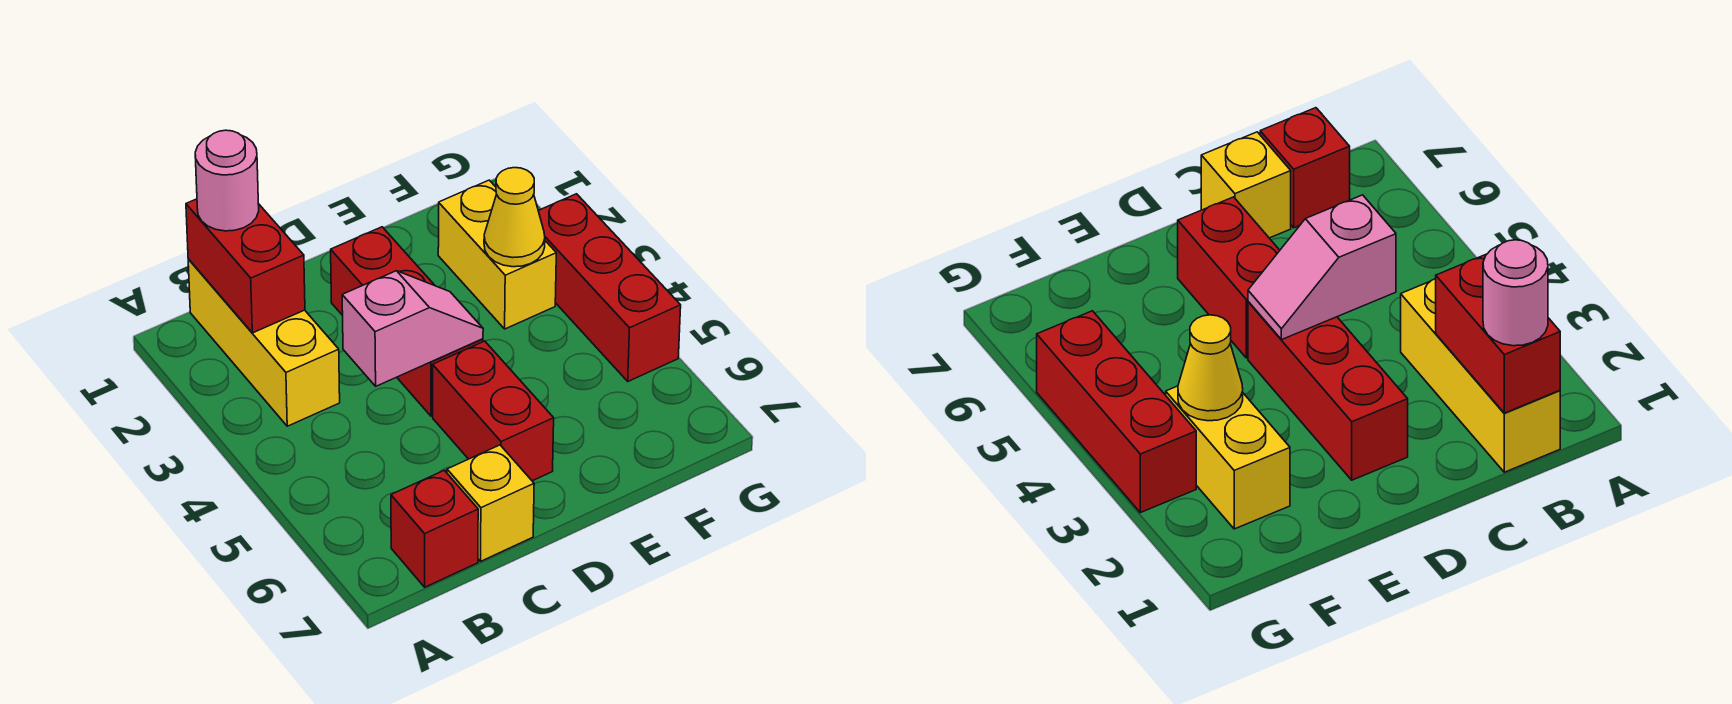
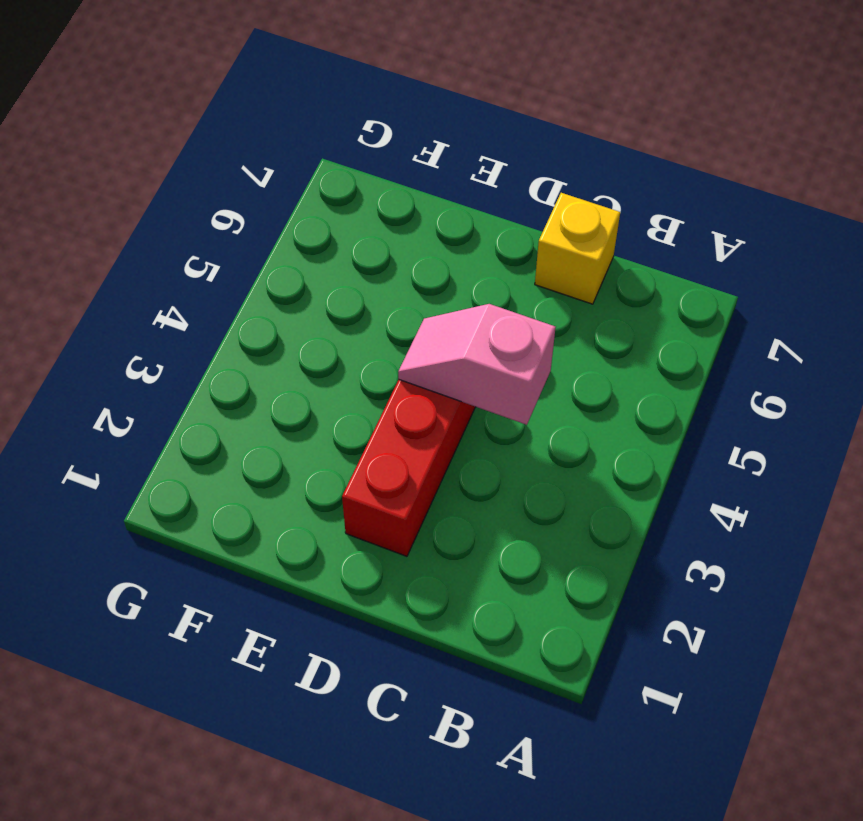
none -> yellow brick B1:B3 level 1
none -> red brick B7 level 1

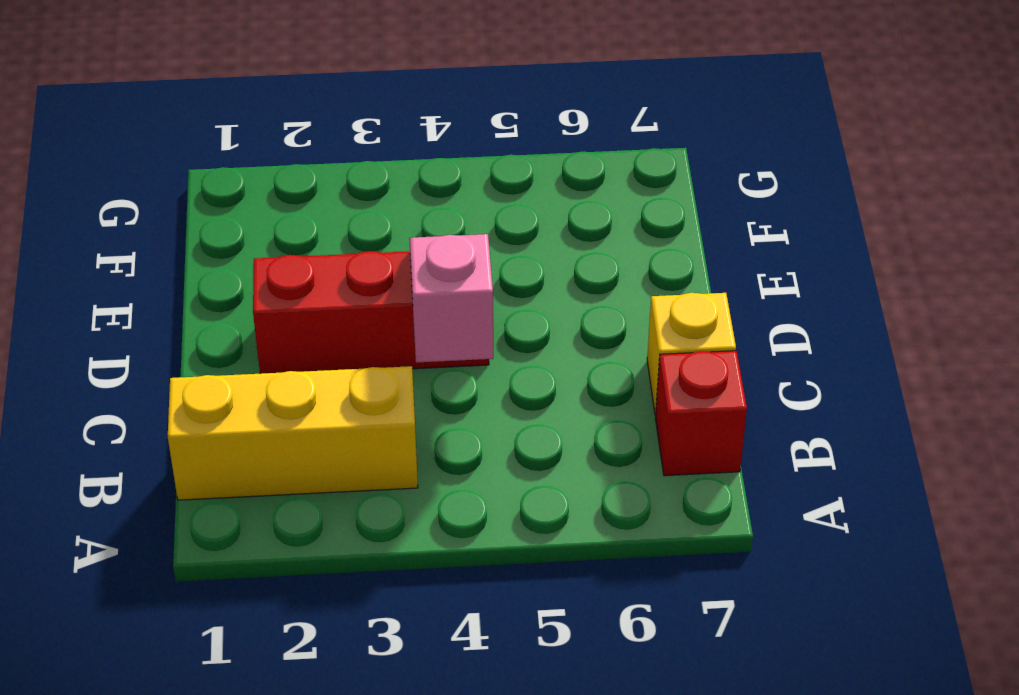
none -> red brick D5:D6 level 1
none -> yellow brick F2:F3 level 1

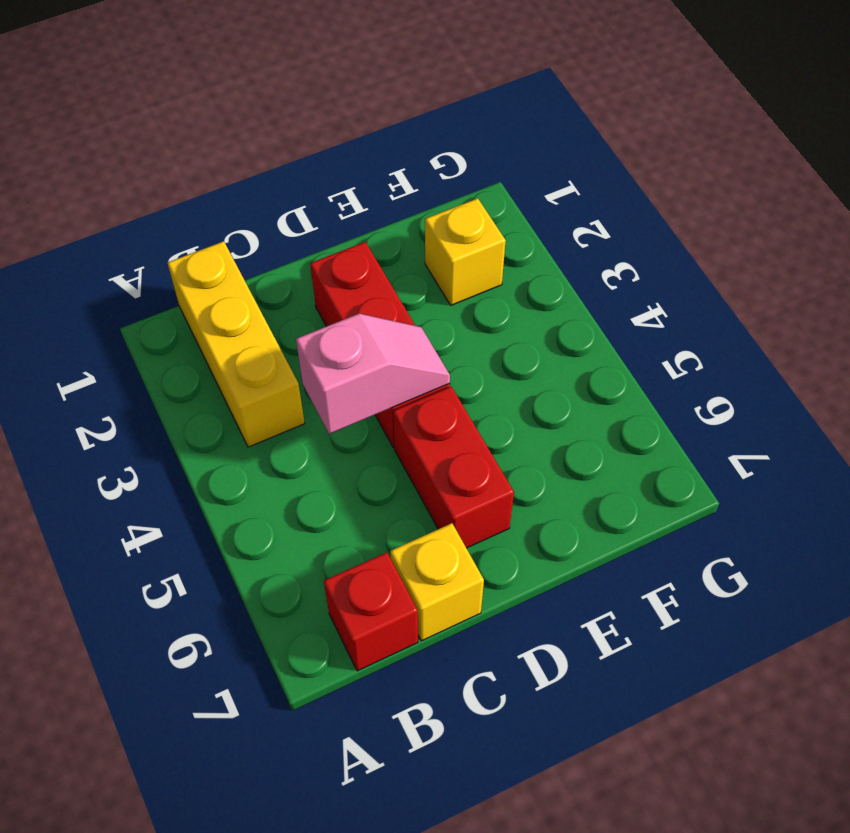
yellow brick F2 level 1 -> yellow brick F2:F3 level 1
none -> red brick G3:G5 level 1
none -> red brick B1:B2 level 2

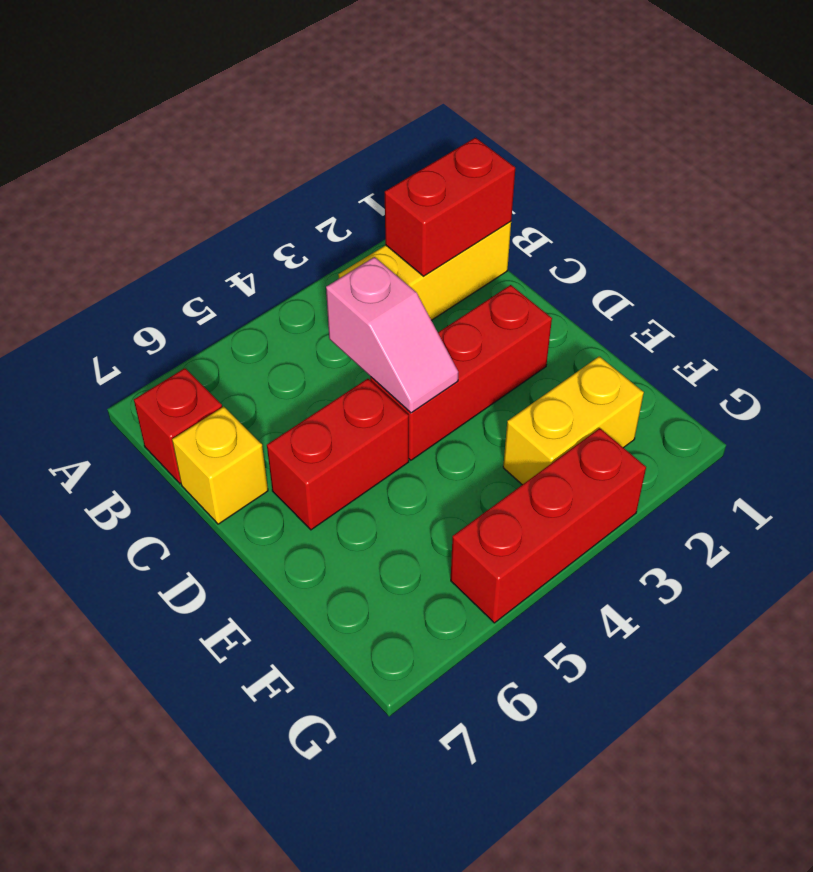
none -> yellow cone F3 level 2
none -> pink round brick B1 level 3

